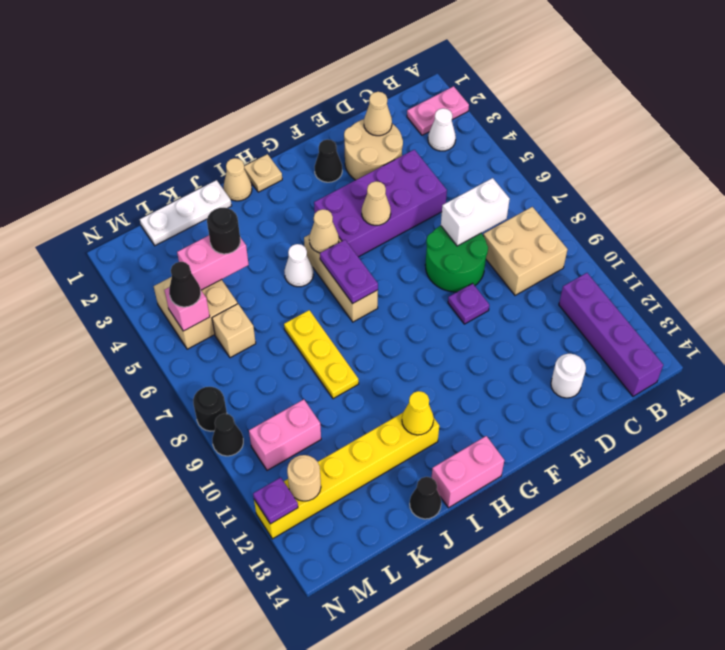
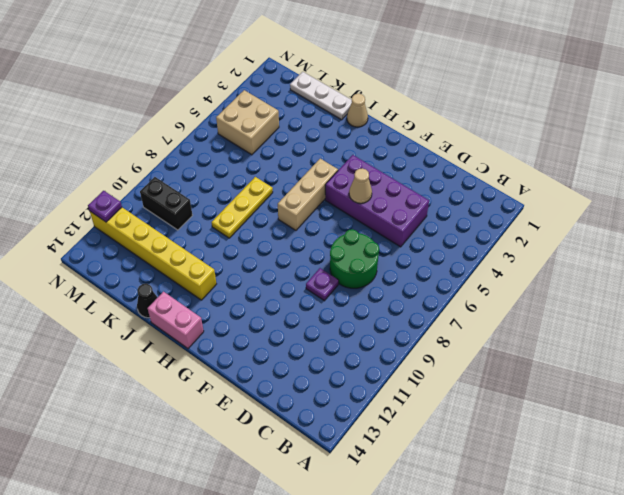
black brick L10:M10 level 1 -> pink brick L10:M10 level 1
none -> pink plate A2:B2 level 1
none -> white cone B3 level 1
none -> tan brick B8:C9 level 1
none -> purple brick B11:B14 level 1

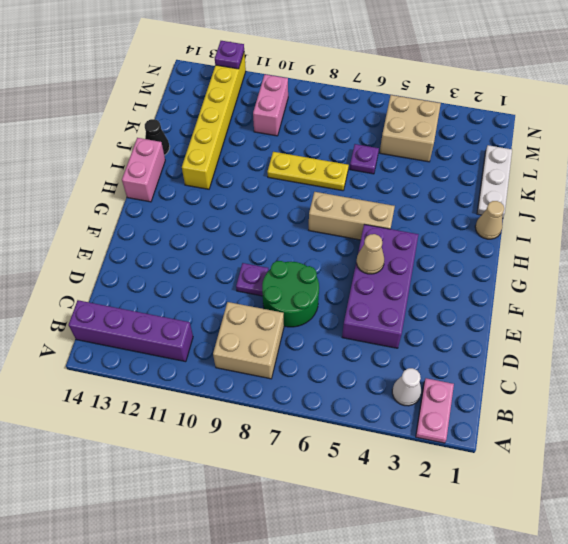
purple plate K6 level 1 -> none
none -> tan round brick D2:E3 level 1
none -> white round brick D13 level 1
none -> black cone F2 level 1
none -> tan plate H1 level 1

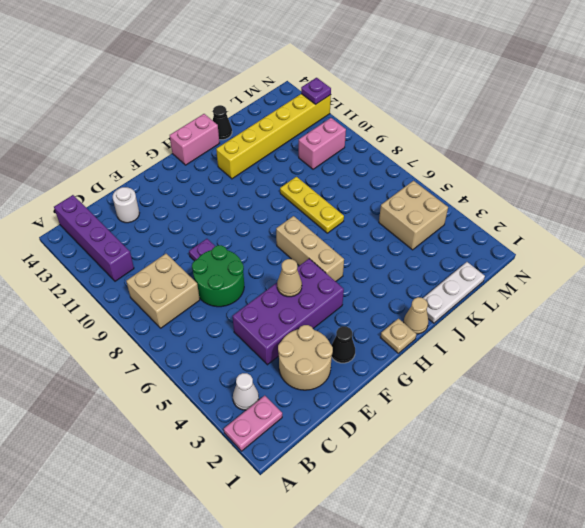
none -> white cone I5 level 1
none -> tan brick L6 level 1
none -> black round brick N8 level 1
none -> black cone N9 level 1

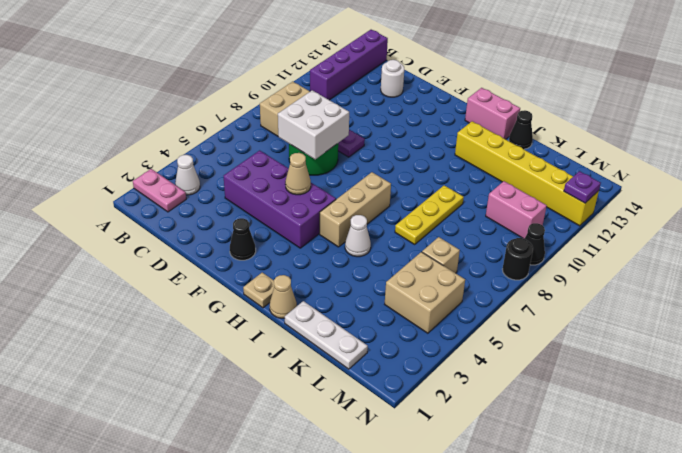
white brick D7:E8 level 2 -> white brick C7:D7 level 2
none -> tan round brick D2:E3 level 1
none -> tan cone D2 level 2
none -> tan cone H5 level 2
none -> purple plate H6:H7 level 2

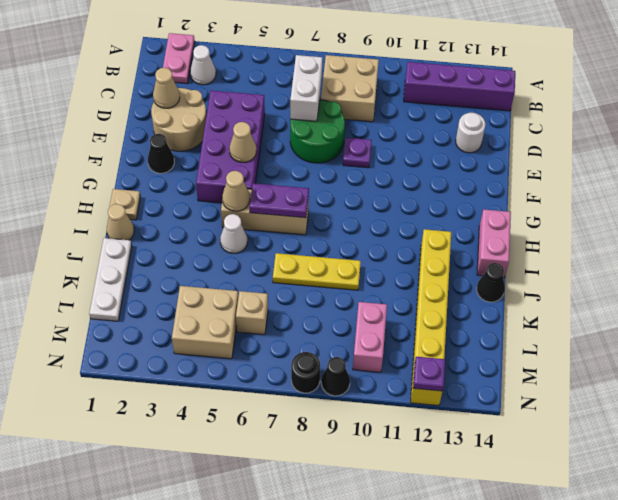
none -> yellow cone I12 level 2
none -> pink brick K4:L4 level 2
none -> pink brick M5 level 2
none -> tan round brick M12 level 2

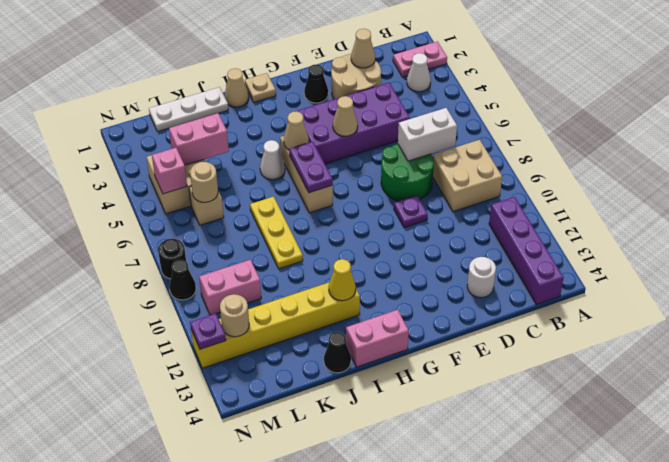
tan round brick L6 level 2 -> none
none -> black round brick K4 level 3
none -> black cone M5 level 3

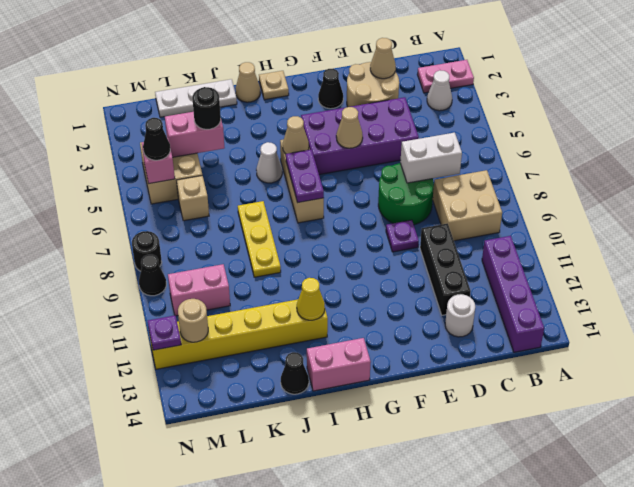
black brick D10:D12 level 1 -> none

